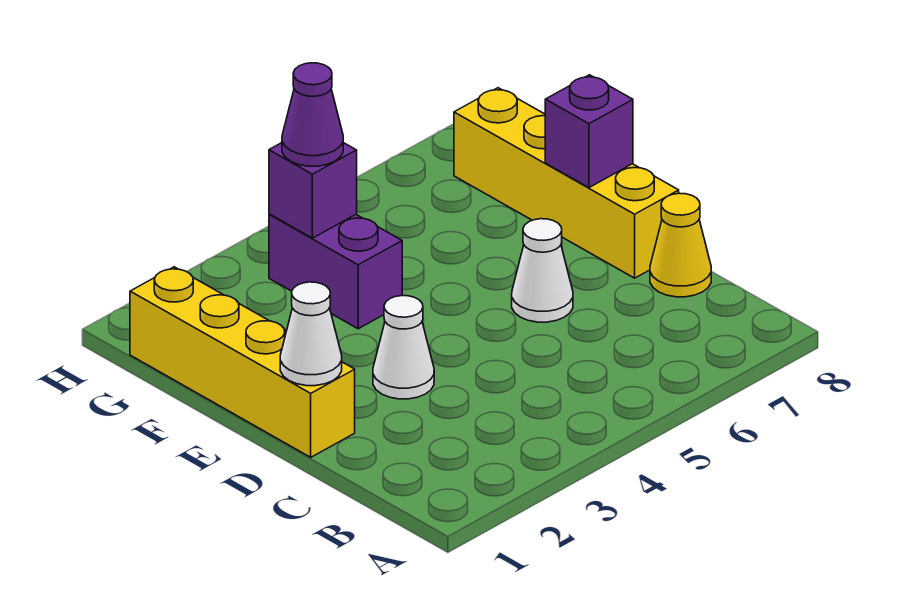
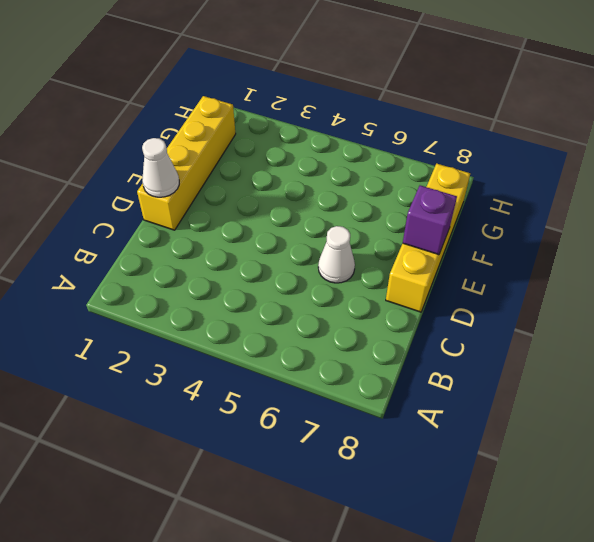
none -> yellow cone C8 level 1
none -> white cone D3 level 1

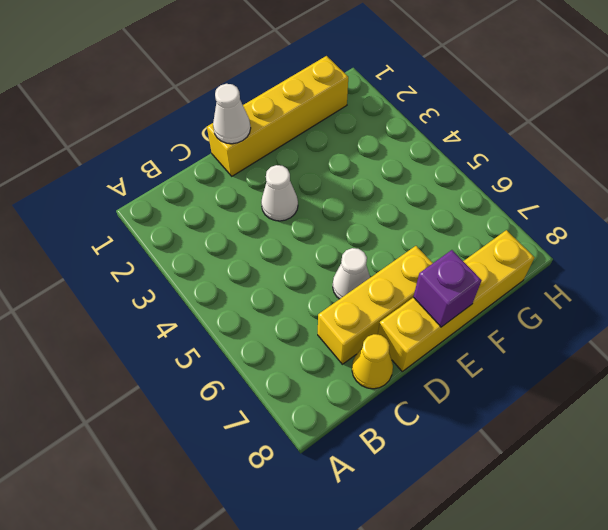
yellow brick C7:E7 level 1 -> none
none -> purple brick F4:G4 level 1
none -> purple brick G4 level 2

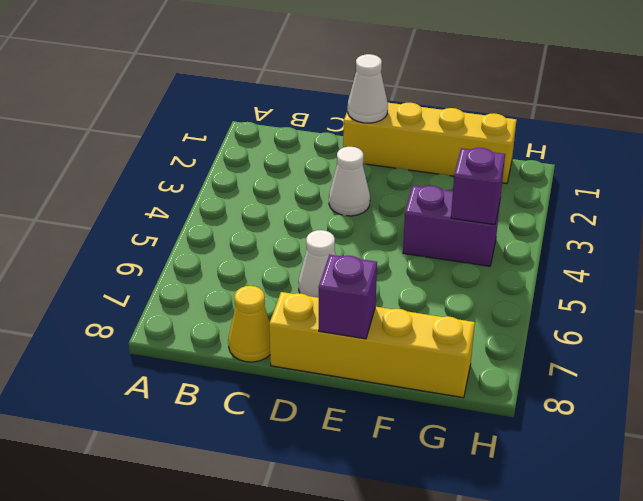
none -> purple cone G4 level 3

